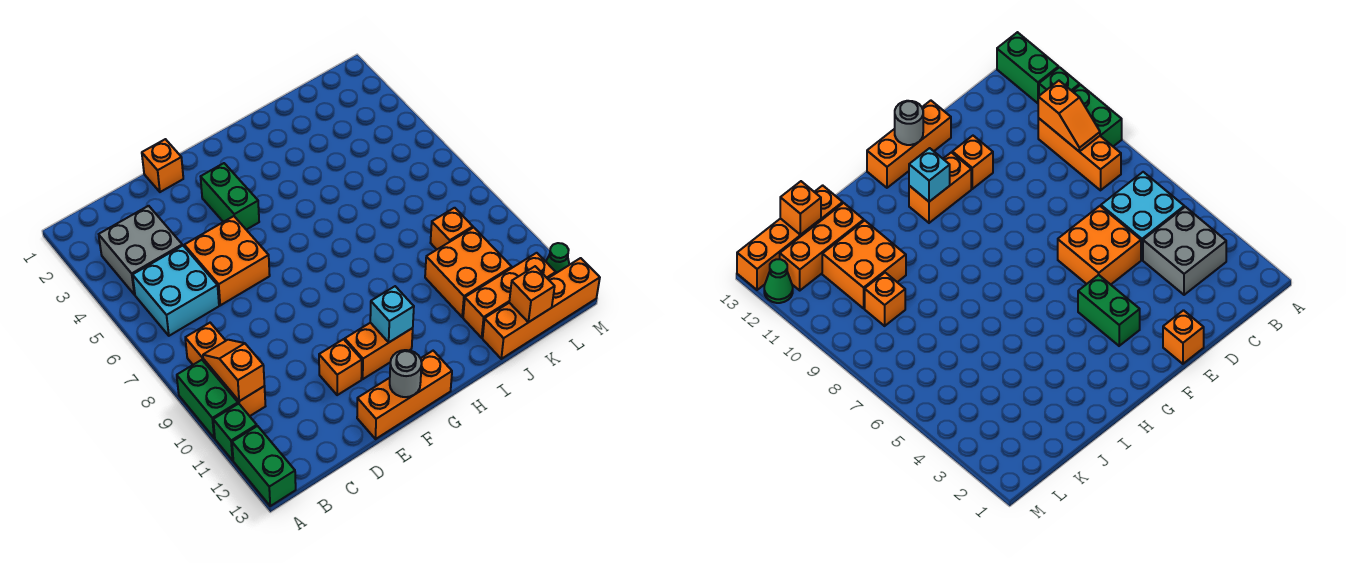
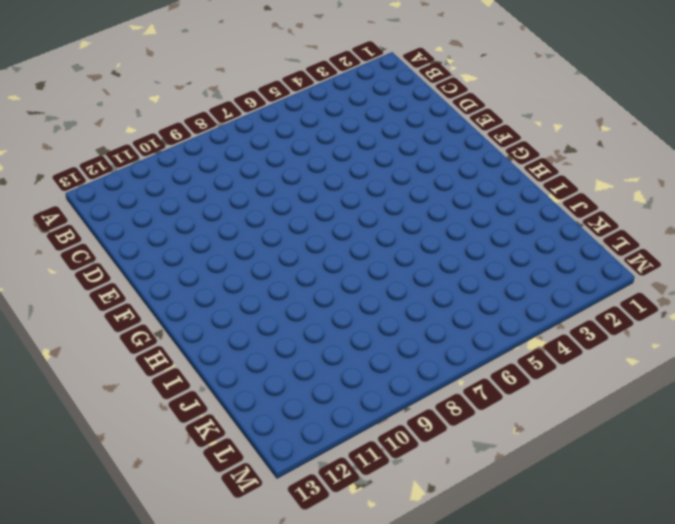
none -> green brick A9:A10 level 1
none -> green brick A11 level 1
none -> green brick A12:A13 level 1

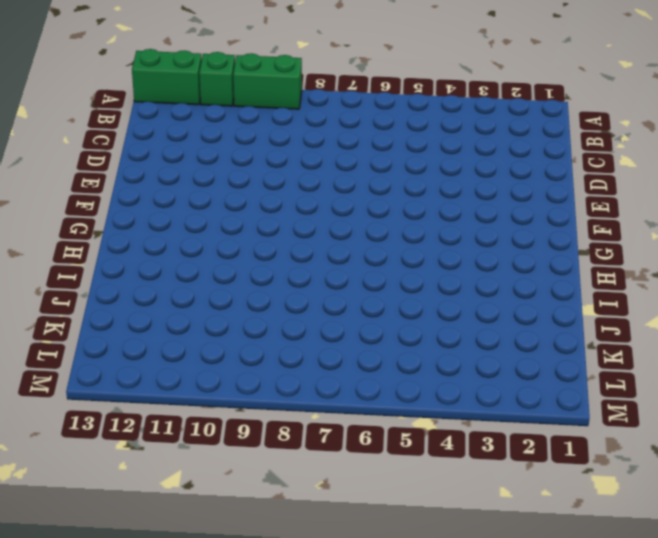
none -> grey brick B3:C4 level 1
none -> cyan brick B5:C6 level 1
none -> orange brick B8:B10 level 1

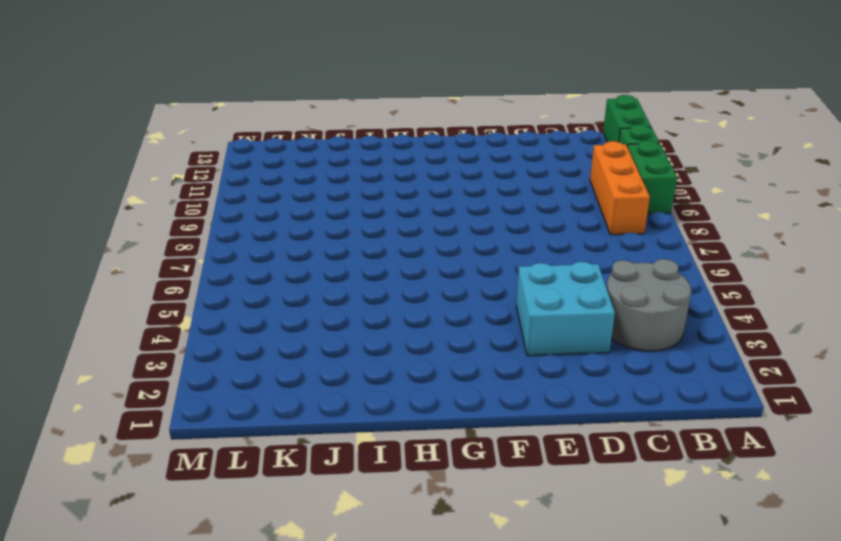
grey round brick B3:C4 level 1 -> grey brick B3:C4 level 1
cyan brick D3:E4 level 1 -> cyan brick B5:C6 level 1
none -> orange brick D5:E6 level 1
none -> orange brick E1 level 1
none -> orange brick E11 level 1

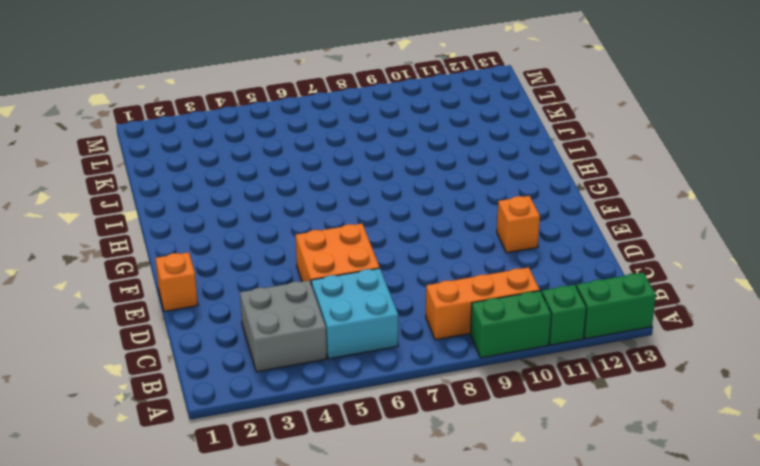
none -> orange brick E13:G13 level 1
none -> green brick F3:F4 level 1
none -> orange brick F11:G11 level 1

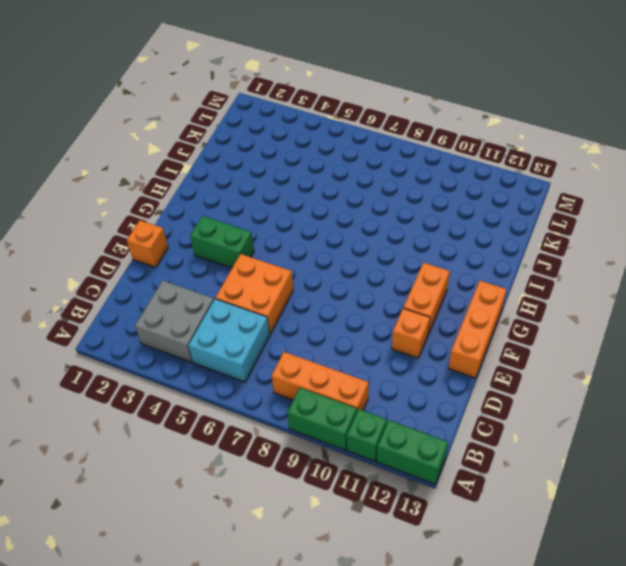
none -> orange brick J10:K11 level 1
none -> orange brick J12:L12 level 1
none -> orange brick J13:M13 level 1

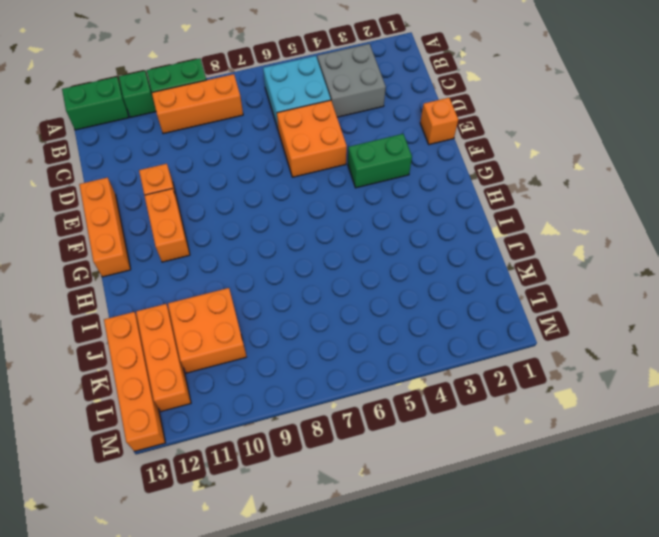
none -> orange brick K9 level 1
none -> green cone M12 level 1
none -> orange slope B9:B10 level 2 top 10

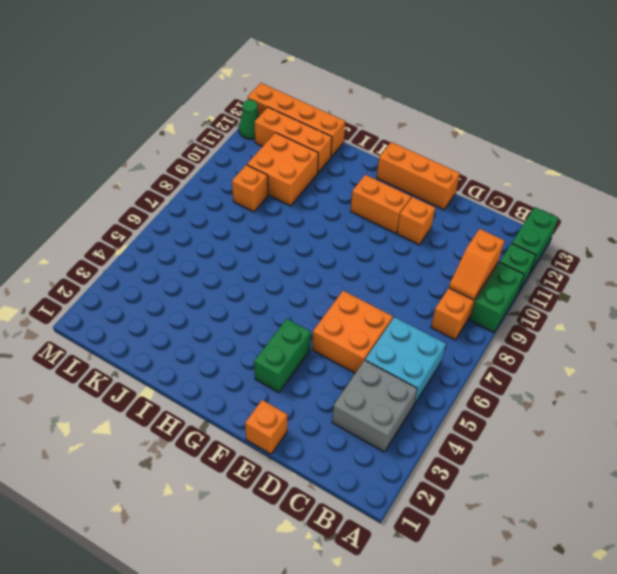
none -> grey round brick F13 level 2
none -> cyan brick G11 level 2
none -> orange brick K13 level 2

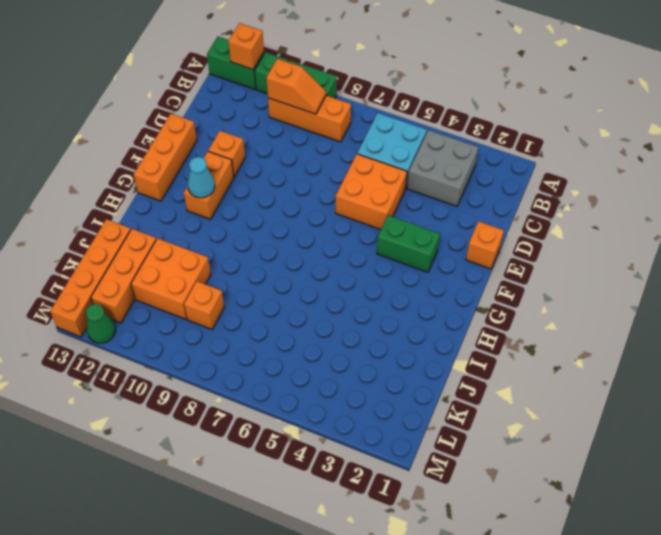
orange brick A12 level 2 -> orange brick K13 level 2
cyan cone G11 level 2 -> cyan brick G11 level 2
none -> grey round brick F13 level 2

